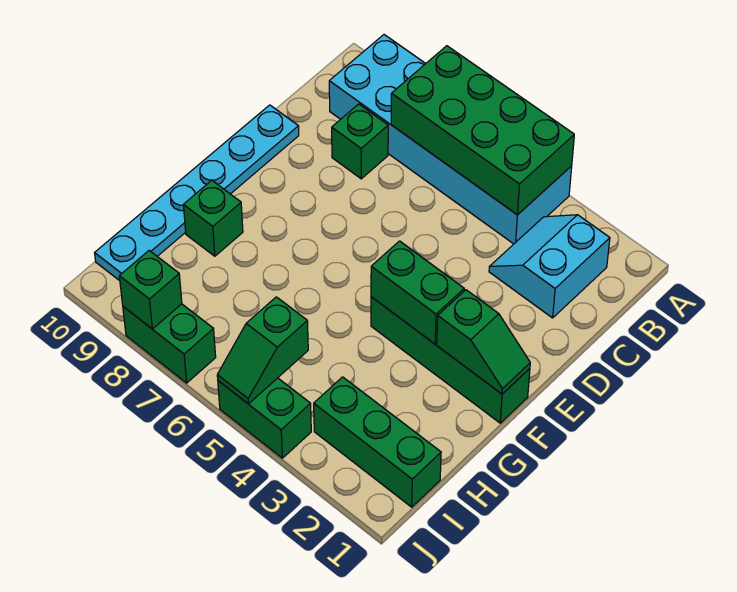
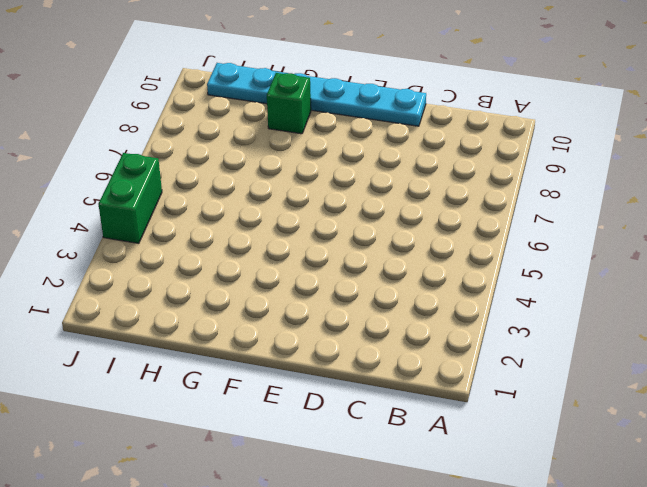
none -> cyan brick A4:B9 level 1
none -> cyan slope B2:C3 level 1 top 2
none -> green brick C8 level 1

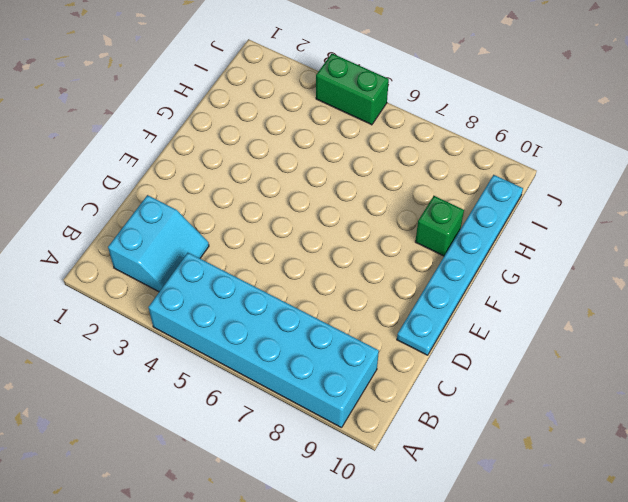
none -> green brick C8 level 1
none -> green brick F1:F4 level 1
none -> green brick I1:I3 level 1

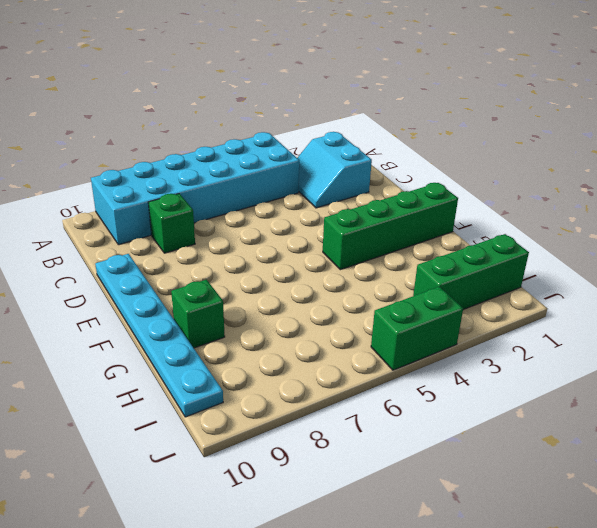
none -> green brick J7:J8 level 1
none -> green brick A4:B7 level 2
none -> green slope F1:F2 level 2 top 2

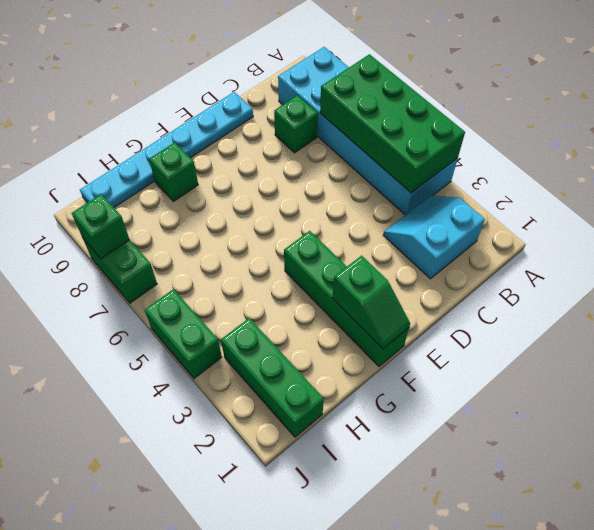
none -> green brick F3:F4 level 2
none -> green slope I5:J5 level 2 top I

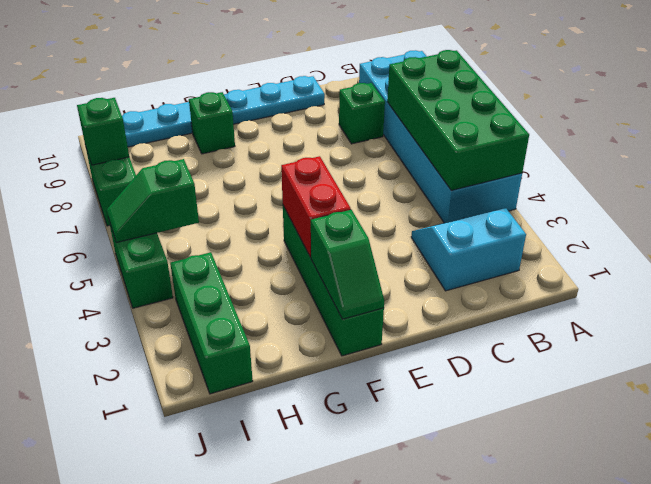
red brick F3:F4 level 2 -> green brick F3:F4 level 2

